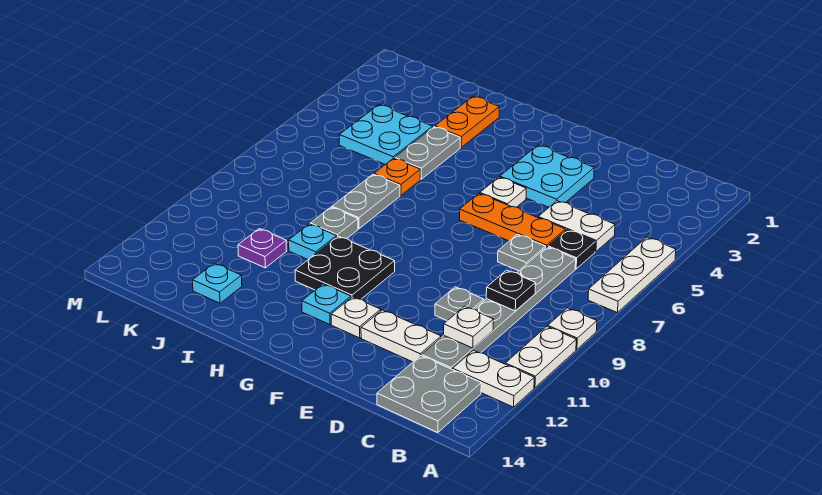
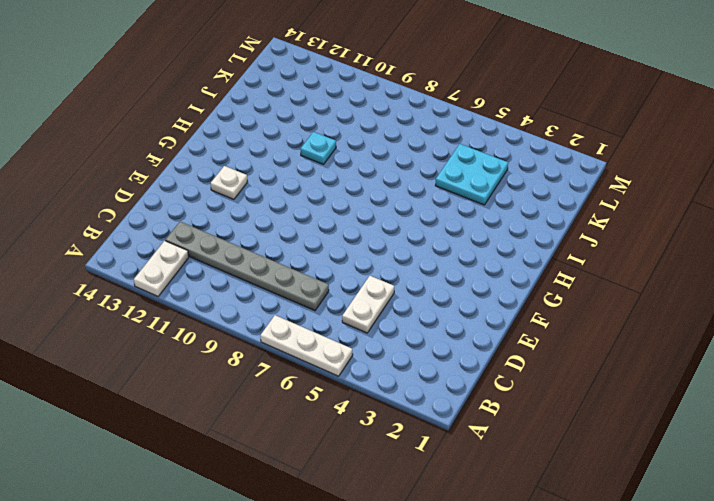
none -> white plate A9 level 1
none -> white plate A10:A11 level 1
none -> grey plate B13:C14 level 1

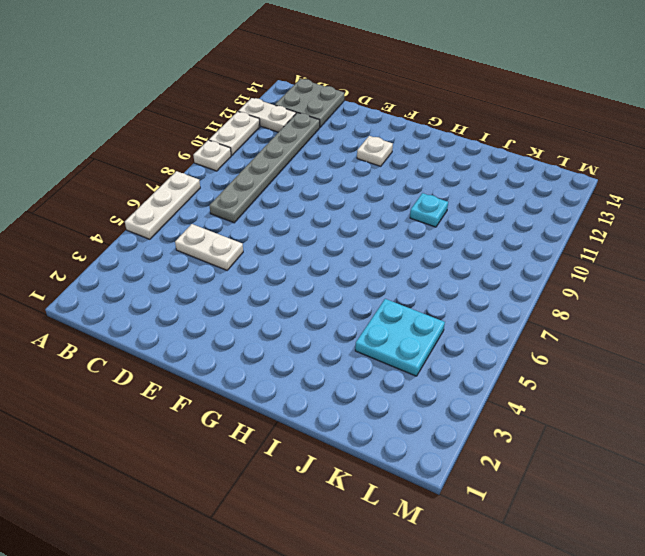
none -> black plate C6 level 1
none -> orange plate D6:F6 level 1
none -> grey plate D7 level 1

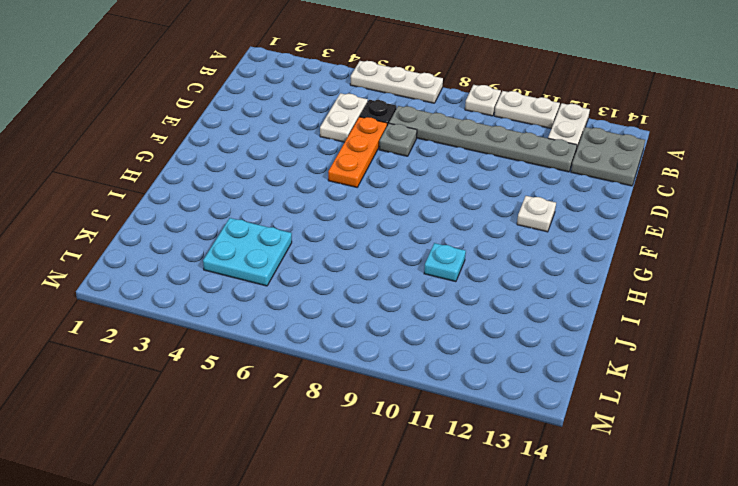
none -> grey plate D10 level 1
none -> white plate D12:E12 level 1
none -> cyan plate E3:F4 level 1

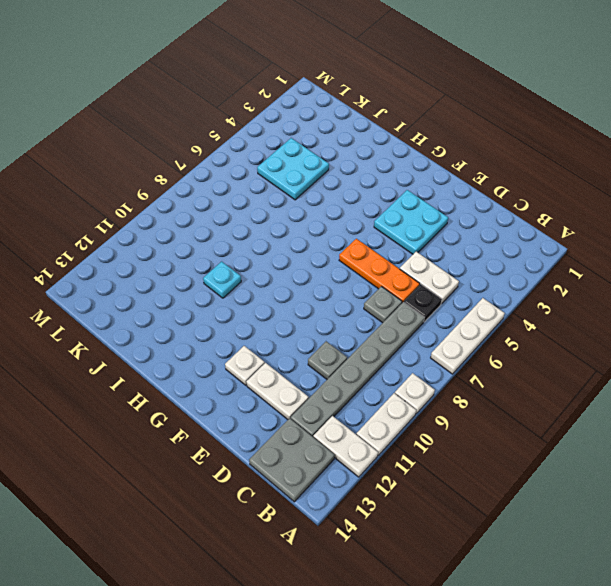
none -> white plate F5 level 1
none -> black plate G10:H11 level 1
none -> cyan plate G12 level 1

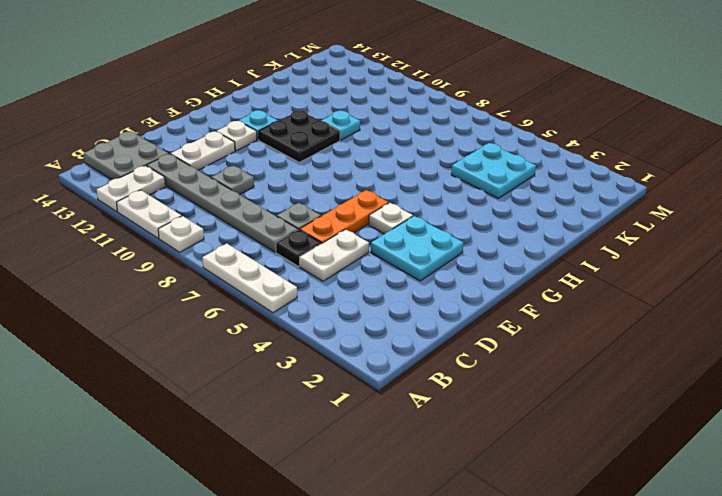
none -> orange plate I2:I3 level 1
none -> grey plate I4:I5 level 1
none -> orange plate I6 level 1

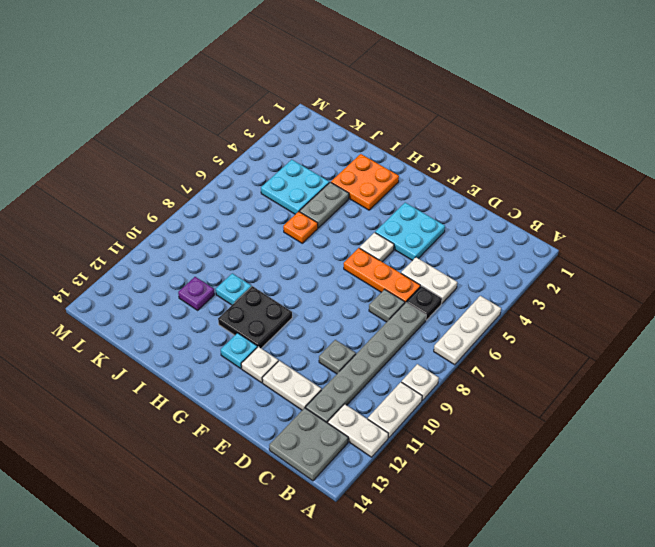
orange plate H2:I3 level 1 -> orange plate I2:I3 level 1
none -> grey plate I7:I8 level 1
none -> grey plate I9 level 1
none -> cyan plate J13 level 1

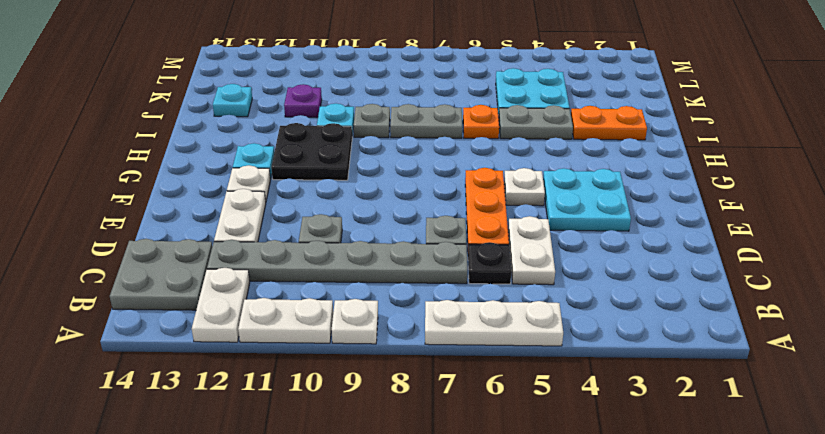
none -> black plate C9 level 2
none -> white plate C11 level 2

